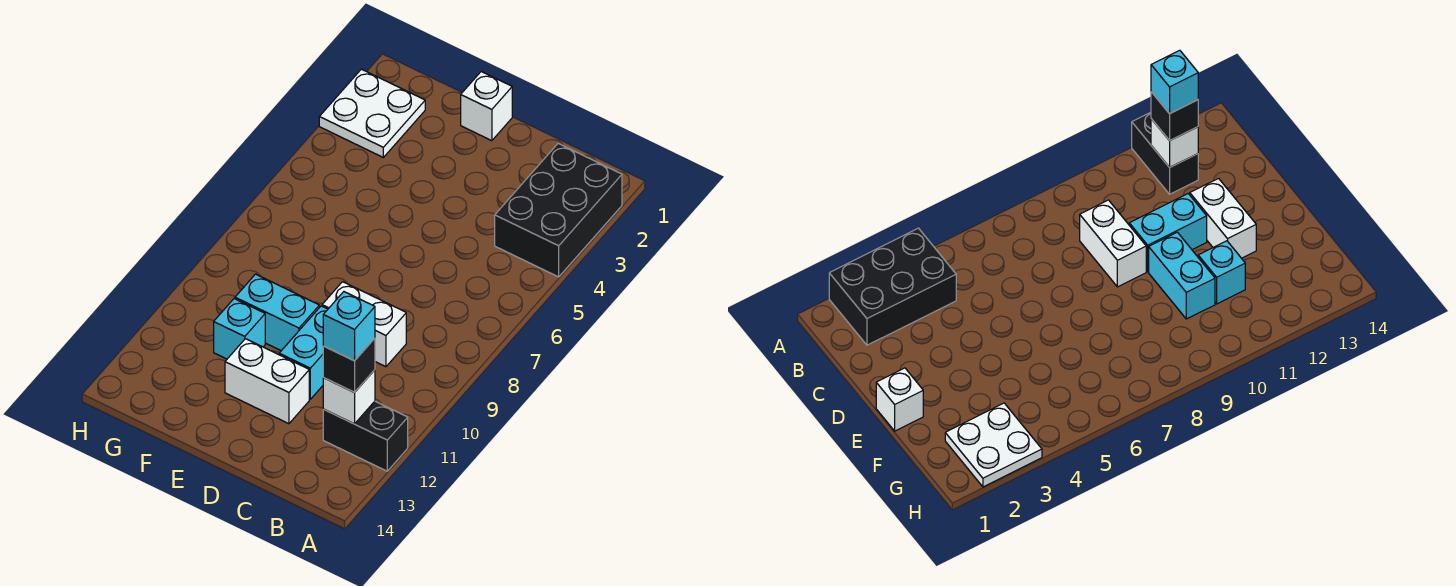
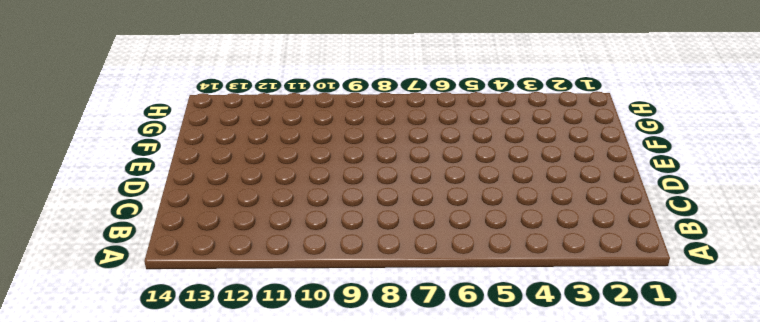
none -> black brick A2:B4 level 1
none -> black brick A12:B12 level 1
none -> white brick C9:D9 level 1

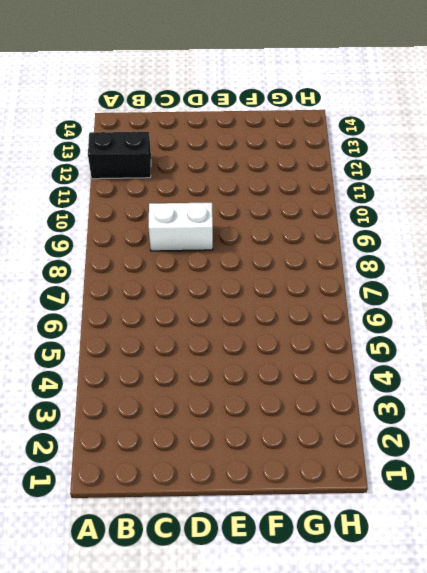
none -> black brick A2:B4 level 1
none -> cyan brick D10:D11 level 1
none -> white brick D12:E12 level 1

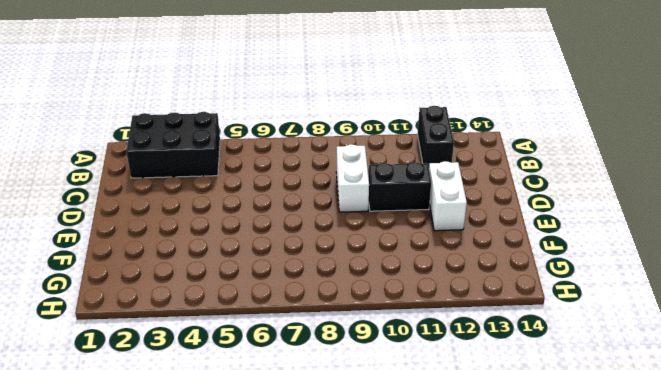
black brick D10:D11 level 1 -> cyan brick D10:D11 level 1
none -> white brick E1 level 1
none -> cyan brick E10:F10 level 1
none -> cyan brick F11 level 1

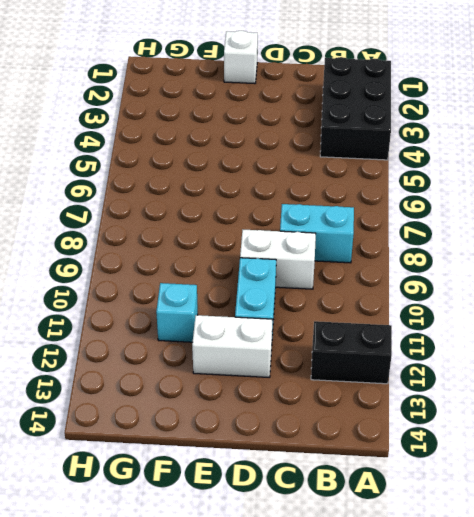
cyan brick B8:C8 level 1 -> cyan brick E10:F10 level 1
none -> white plate G2:H3 level 1
none -> white brick B12 level 2
none -> black brick B12 level 3

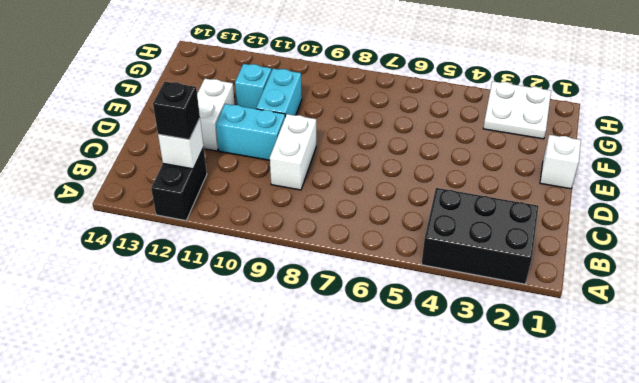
none -> cyan brick B12 level 4

